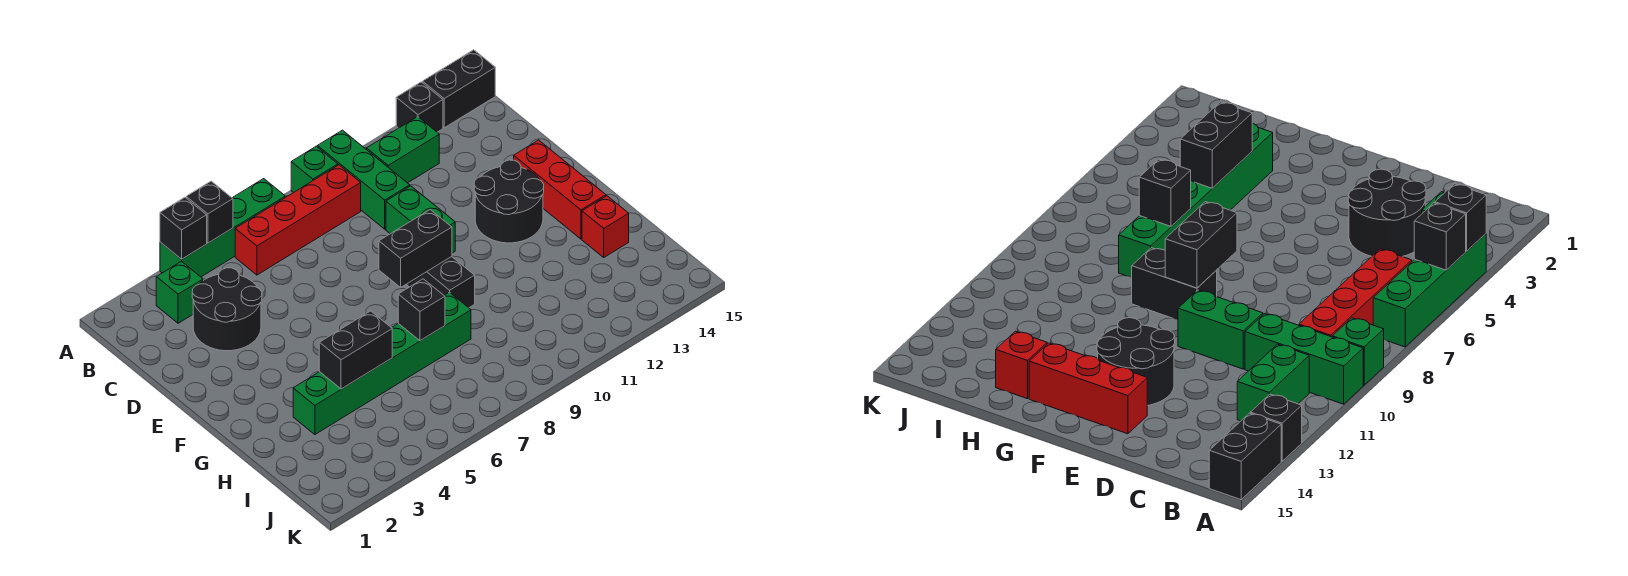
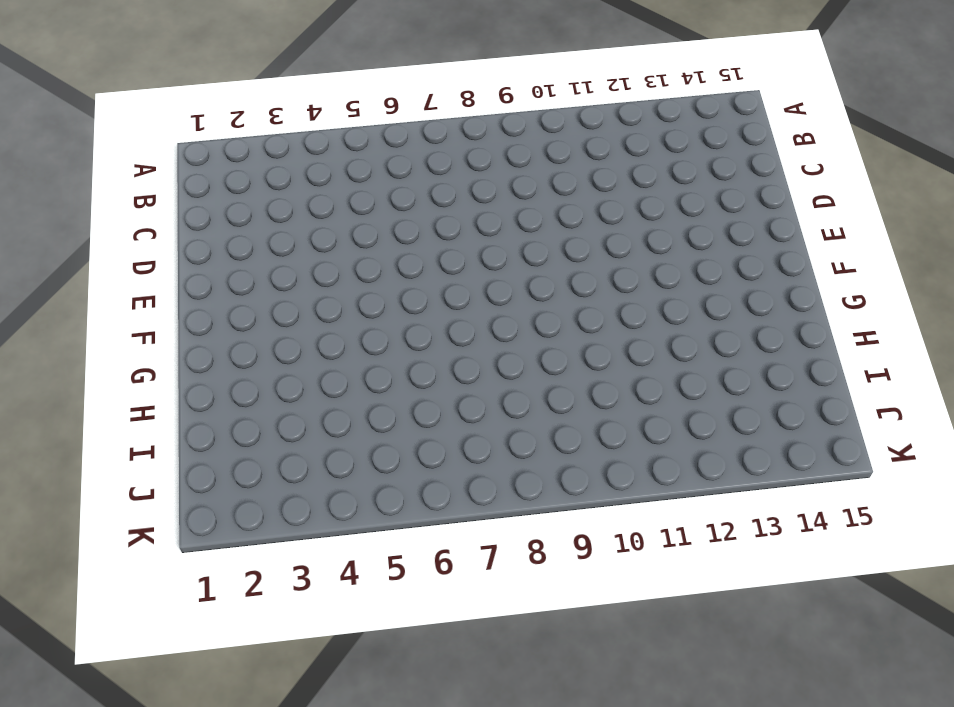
none -> green brick A4:A7 level 1
none -> green brick A9 level 1
none -> green brick A10:C10 level 1

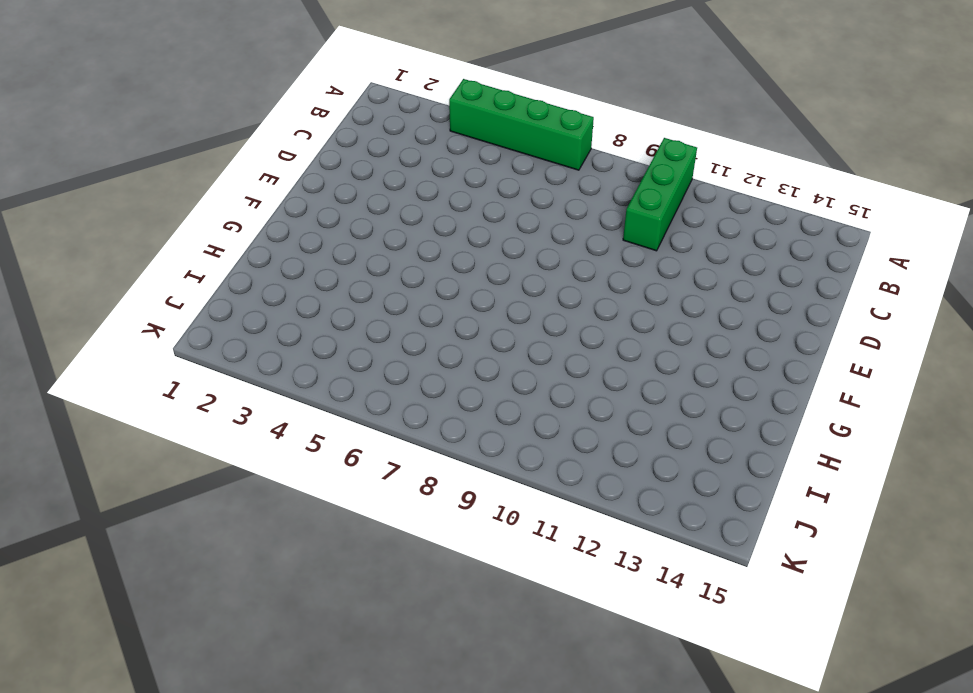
none -> green brick A9 level 1
none -> black brick A13 level 1
none -> black brick A14:A15 level 1

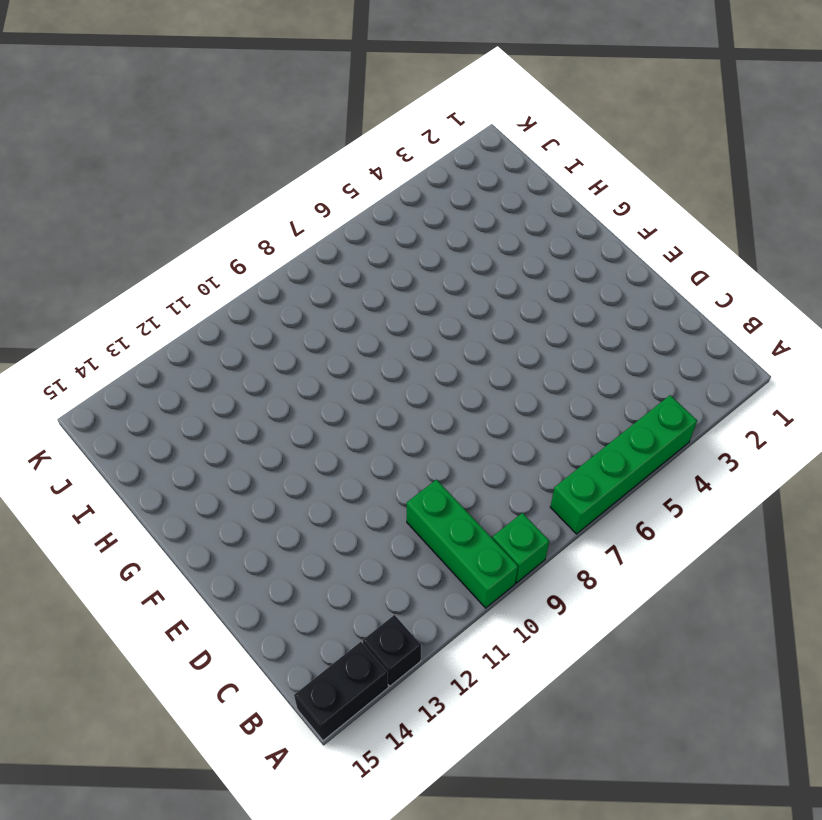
none -> green brick B3 level 1
none -> red brick B6:B9 level 1
none -> green brick B11:B12 level 1

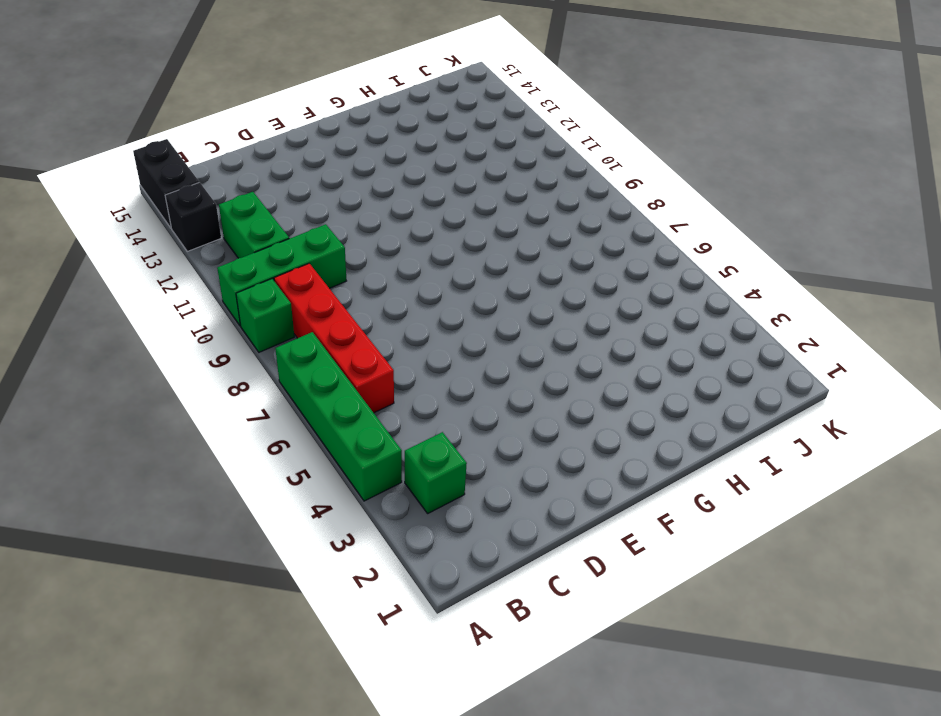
none -> black round brick C3:D4 level 1
none -> green brick D10:E10 level 1
none -> black round brick E12:F13 level 1

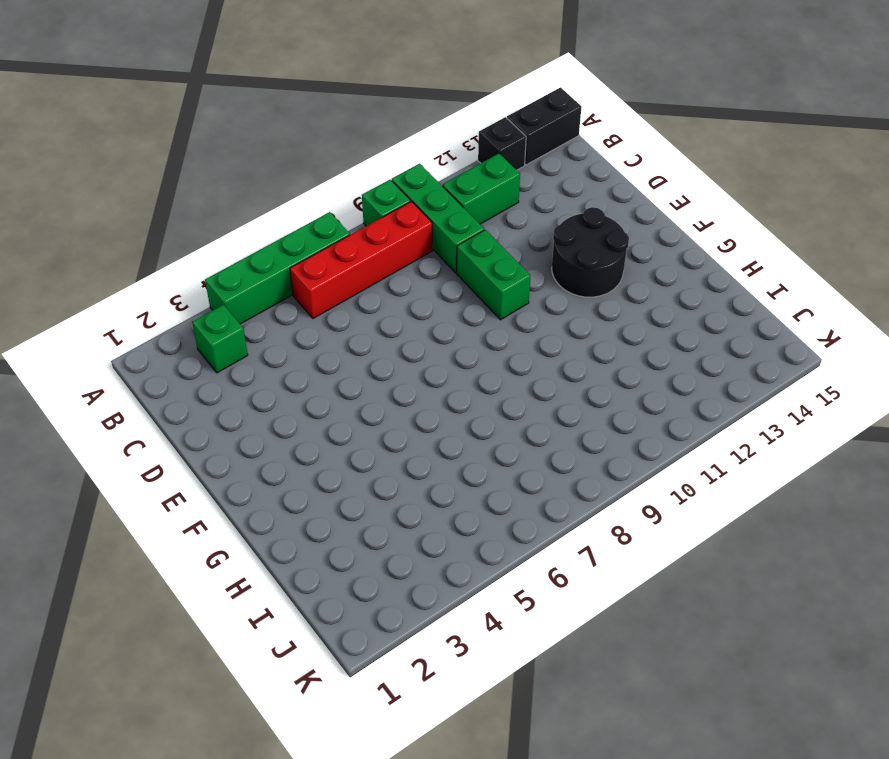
none -> black round brick C3:D4 level 1
none -> red brick E14:G14 level 1
none -> black brick F9:G9 level 1

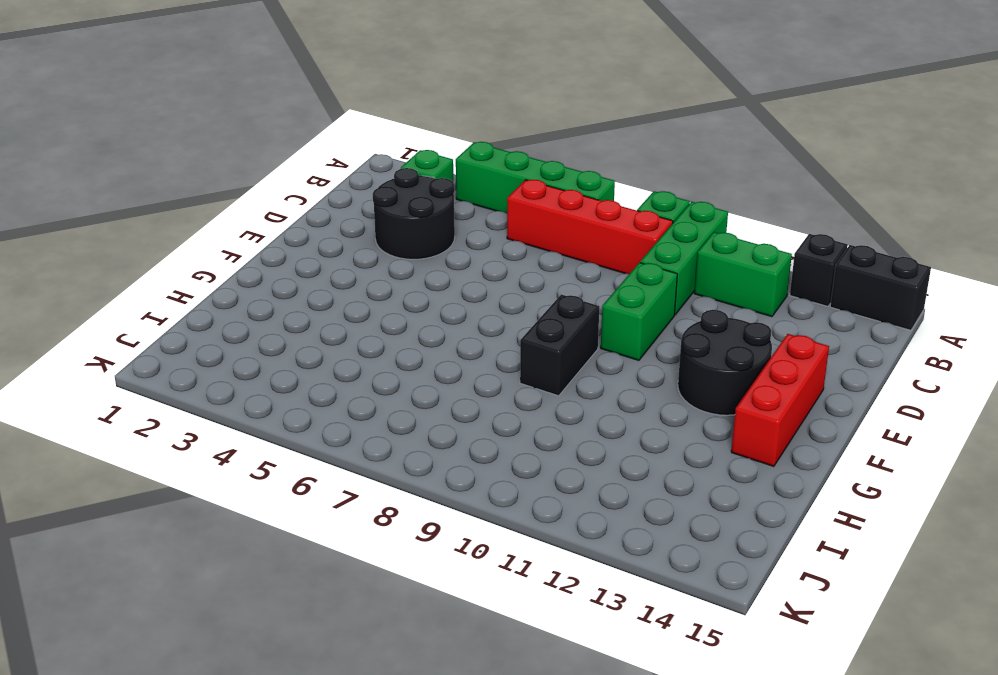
none -> green brick H3:H8 level 1
none -> red brick H14 level 1
none -> black brick A4 level 2

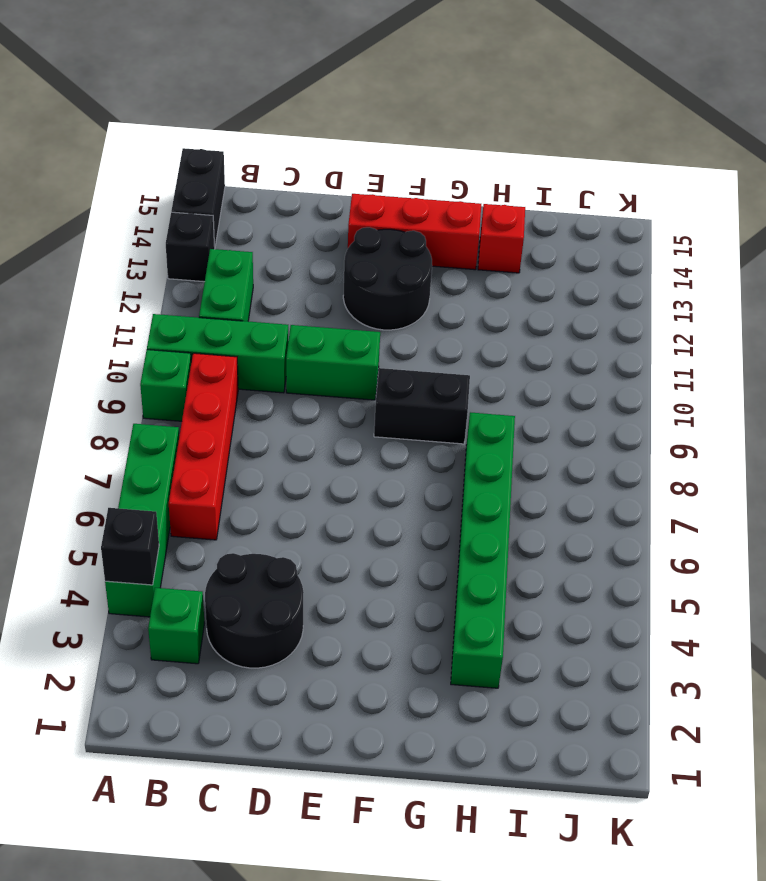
none -> black brick A5 level 2
none -> black brick F8:F9 level 2
none -> black brick H4:H5 level 2

